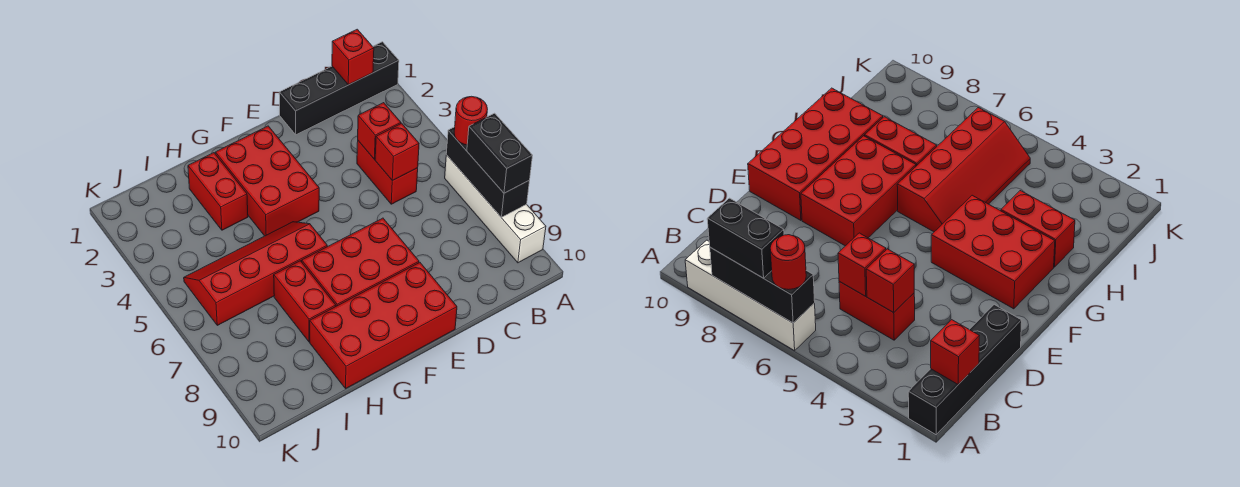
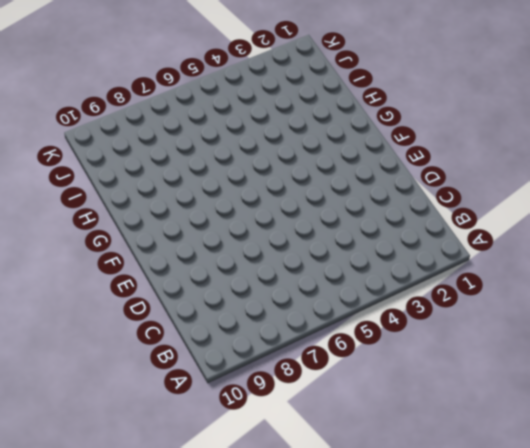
none -> black brick A1:D1 level 1
none -> white brick A6:A9 level 1
none -> red brick C4:C5 level 1

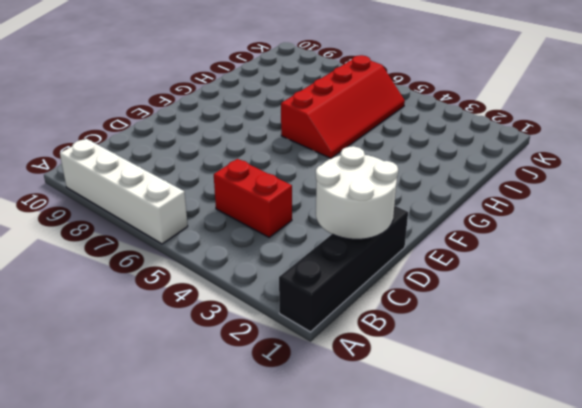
white round brick C1:D2 level 2 -> none
none -> red brick E7:G8 level 1
none -> red brick E9:H10 level 1
none -> red brick F2:G4 level 1

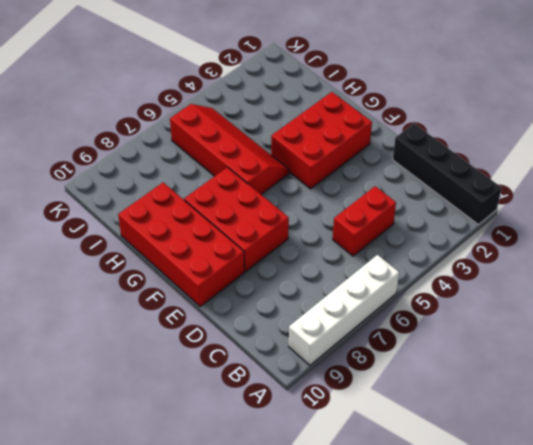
none -> red brick H2:H3 level 1
none -> red brick H7:H8 level 1
none -> black brick A6:A8 level 2

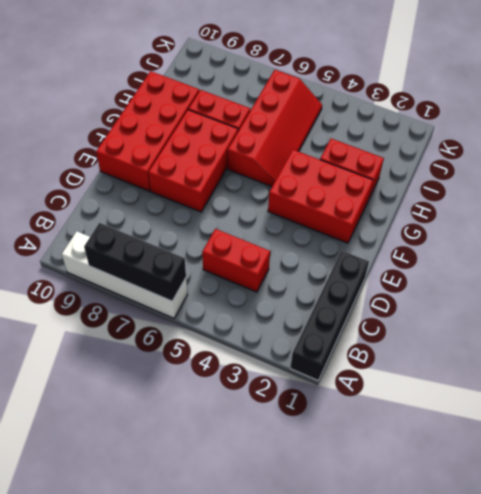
none -> red brick B1 level 2
none -> red brick C4 level 2
none -> red brick C5 level 2

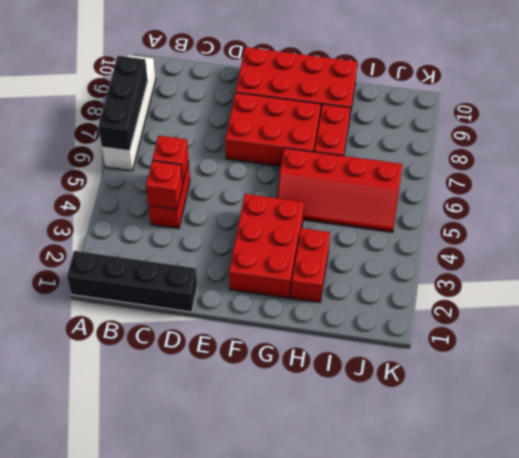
none -> red brick B1 level 2
none -> red round brick A6 level 3
none -> black brick A7:A8 level 3

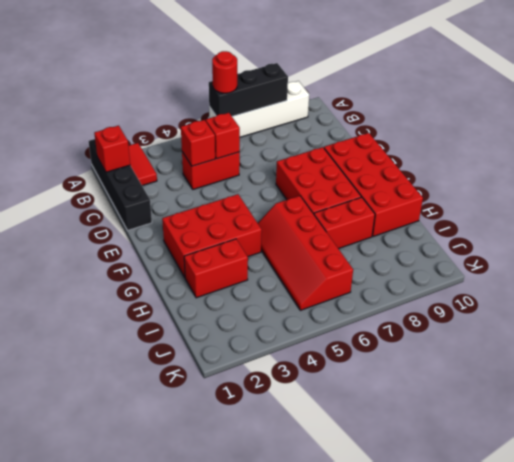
red tile A2:B2 level 1 -> none
none -> black brick A7:A8 level 3

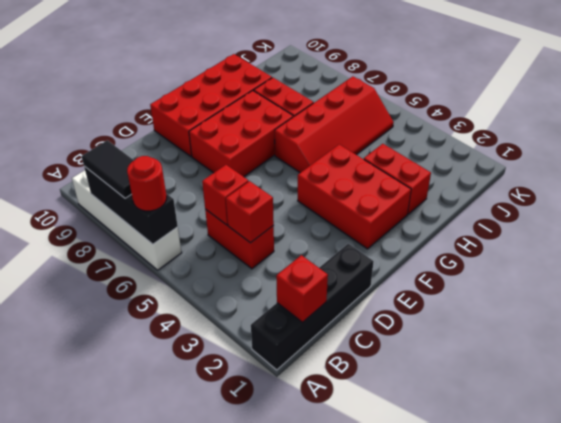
black tile A7:A8 level 3 -> black brick A7:A8 level 3

